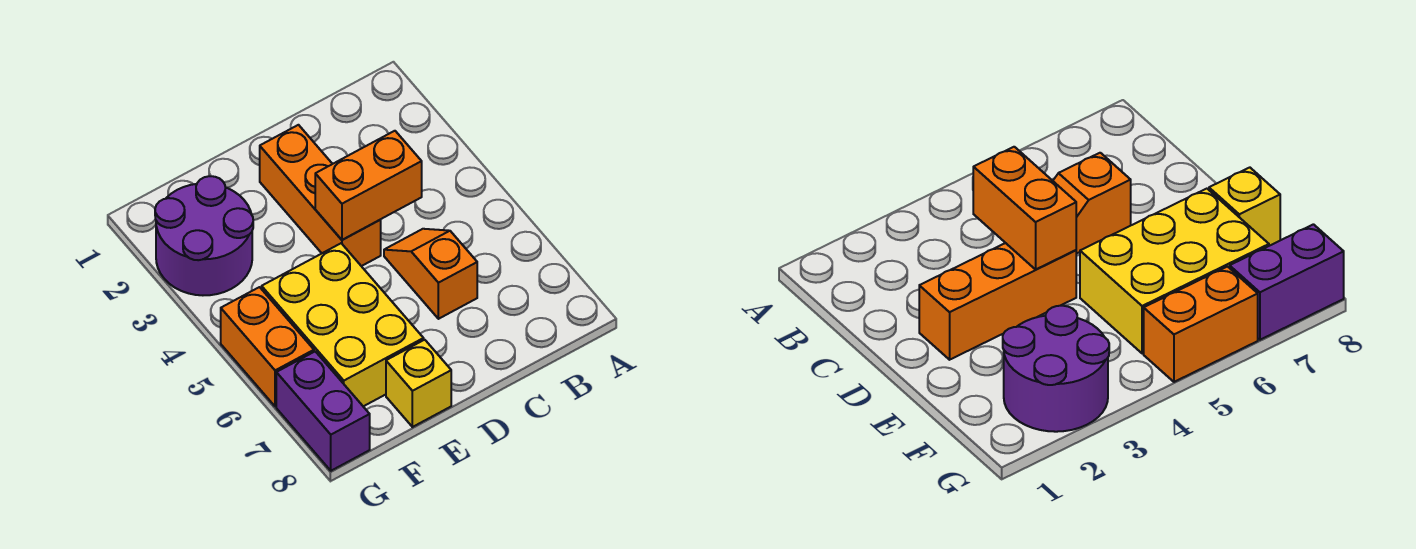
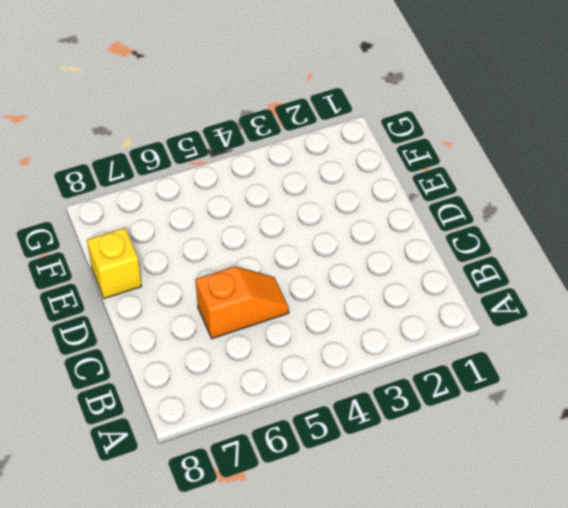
none -> orange brick D2:D4 level 1
none -> yellow brick E5:F7 level 1

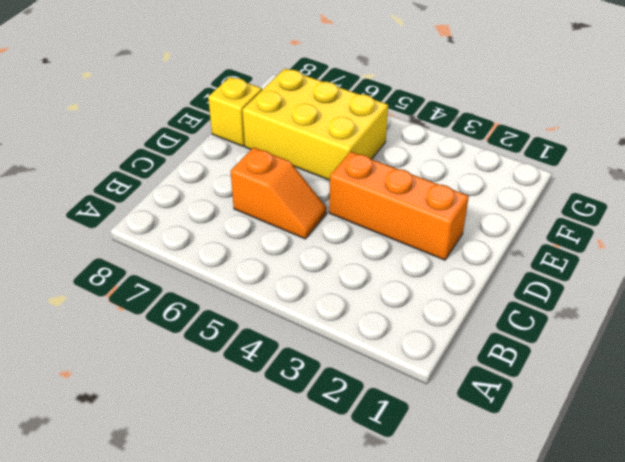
none -> purple round brick F2:G3 level 1
none -> orange brick G5:G6 level 1

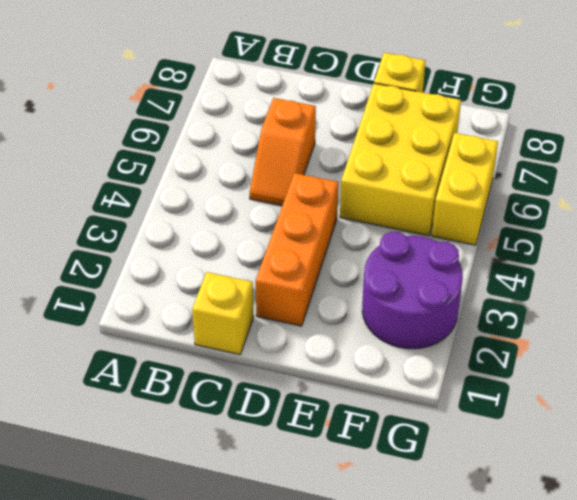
yellow brick C1 level 1 -> none
yellow brick G5:G6 level 1 -> orange brick G5:G6 level 1
none -> purple brick G7:G8 level 1
none -> orange brick C4:D4 level 2

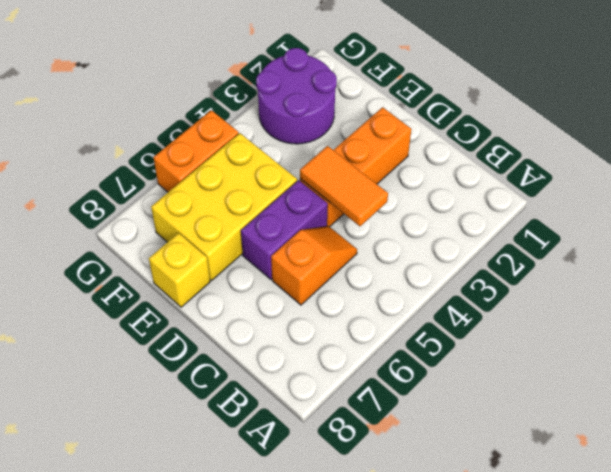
orange tile C4:D4 level 2 -> orange brick C4:D4 level 2
purple brick D5:D6 level 1 -> purple brick G7:G8 level 1

